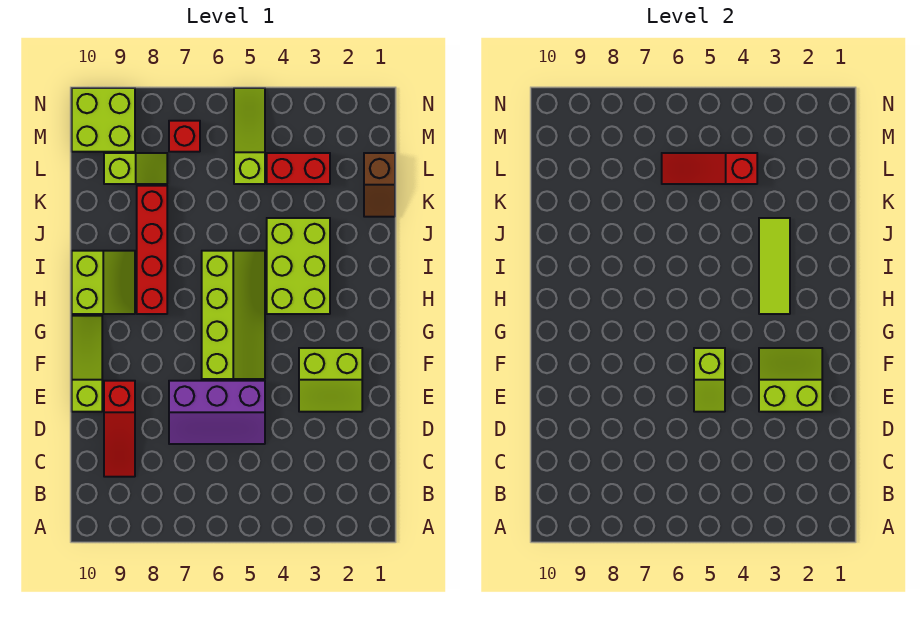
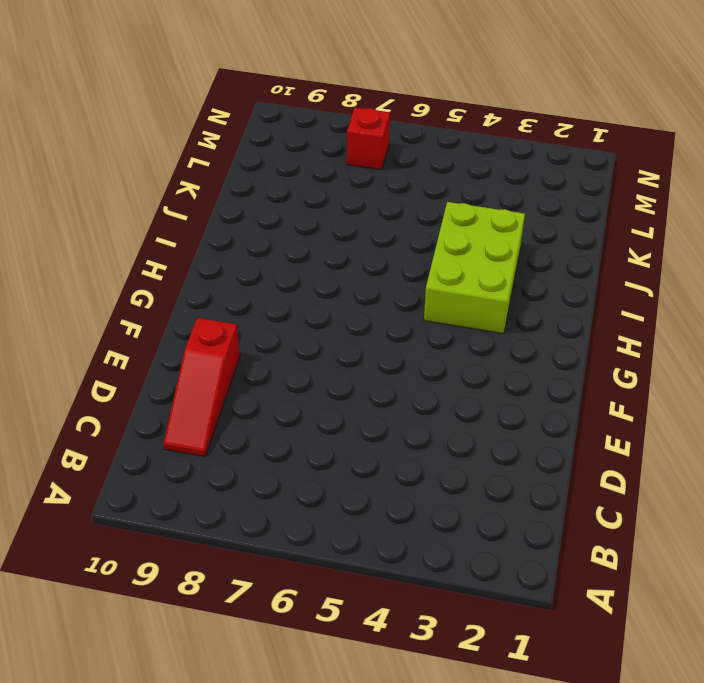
none -> purple slope D5:E7 level 1 top E
none -> lime slope E2:F3 level 1 top F
none -> lime slope E10:G10 level 1 top E

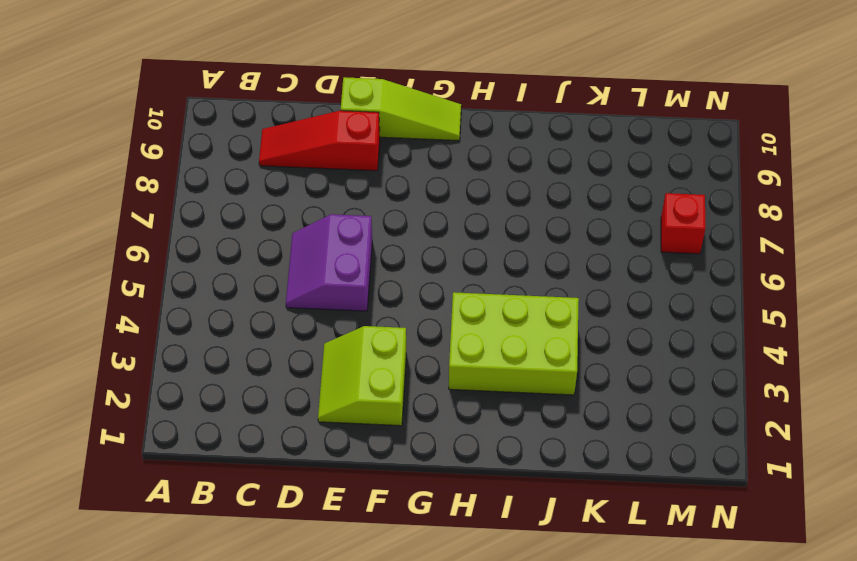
purple slope D5:E6 level 1 top E -> purple slope D5:E7 level 1 top E
none -> lime slope F5:I6 level 1 top 6
none -> red brick H8:K8 level 1
none -> lime slope H9:I10 level 1 top 10

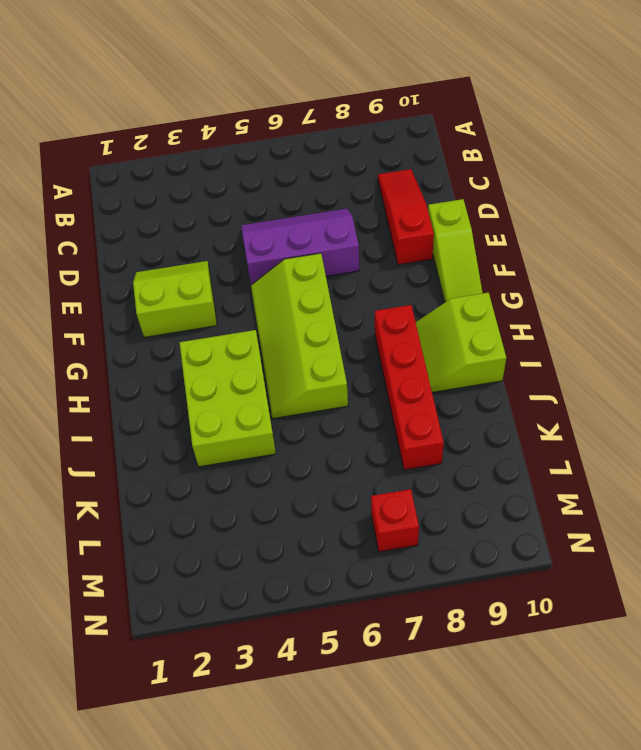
none -> brown slope K1:L1 level 1 top L
none -> red brick L3:L4 level 1
none -> lime slope L5:N5 level 1 top L

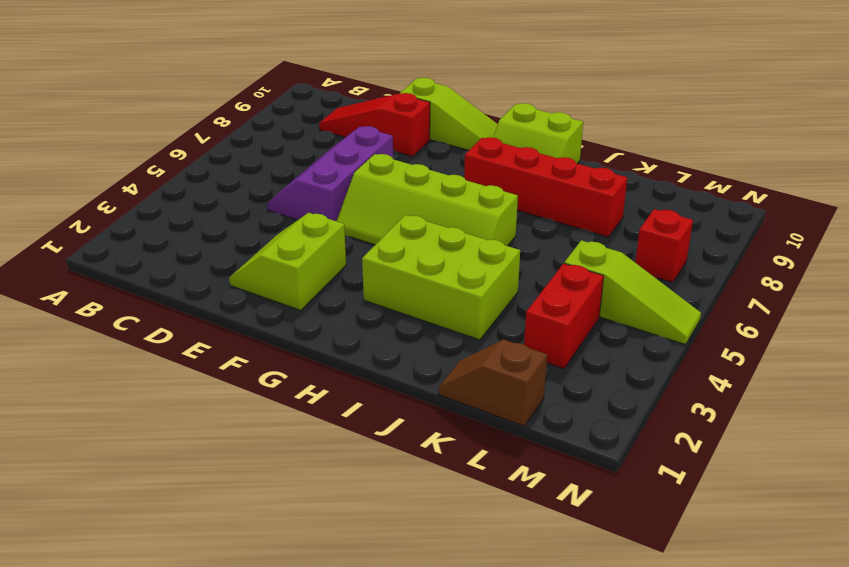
none -> lime slope L8:L9 level 1 top 9
none -> lime brick M9:N10 level 1
none -> lime slope E2:F3 level 2 top E

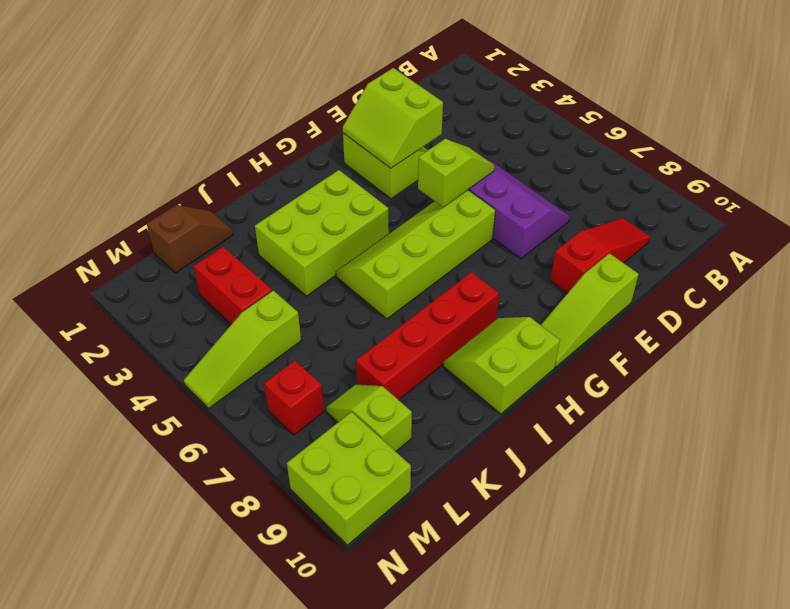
none -> lime tile H3:J3 level 2
none -> red slope L4:L6 level 2 top 4

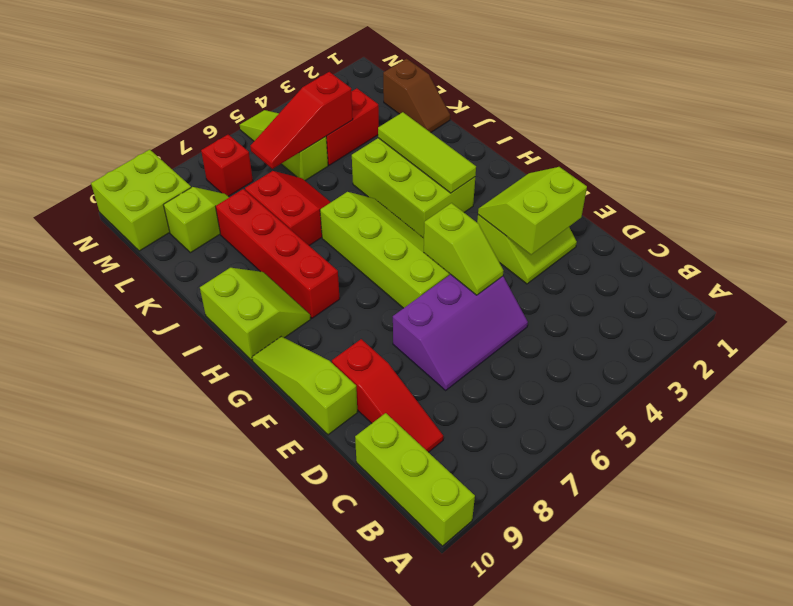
lime brick A10:C10 level 1 -> none
red slope J6:K7 level 1 top 7 -> none

